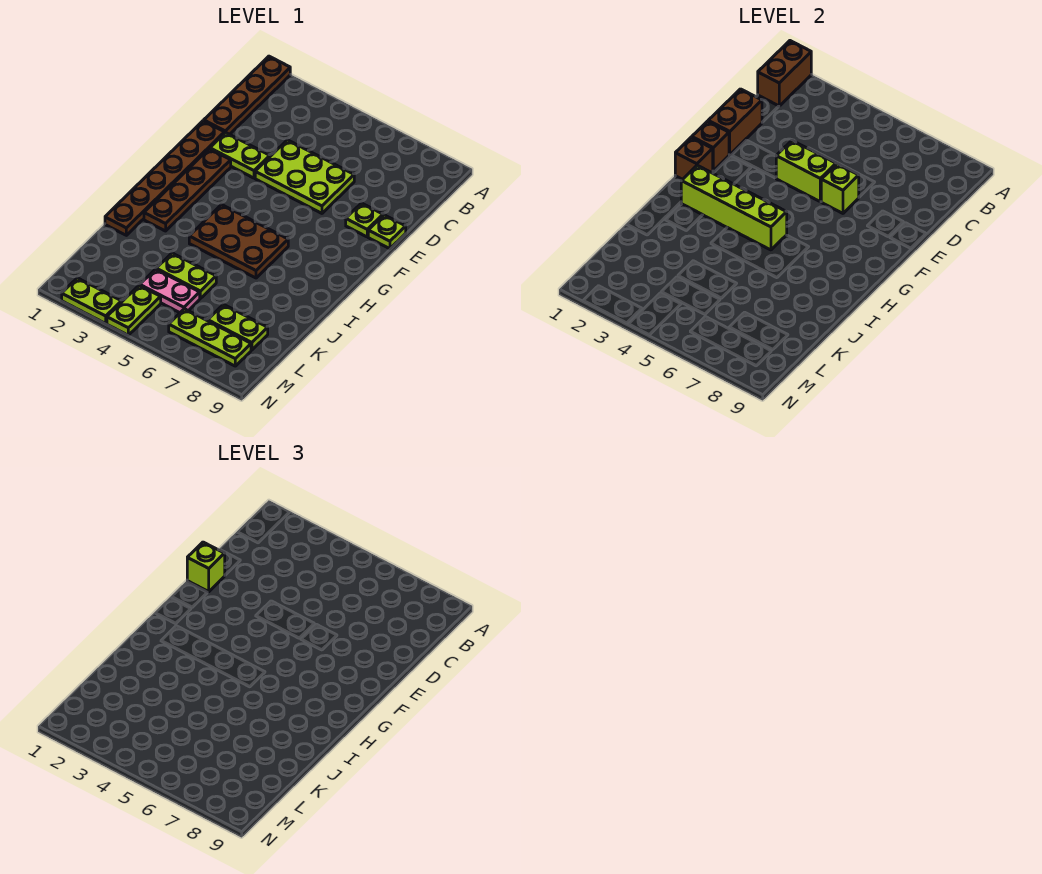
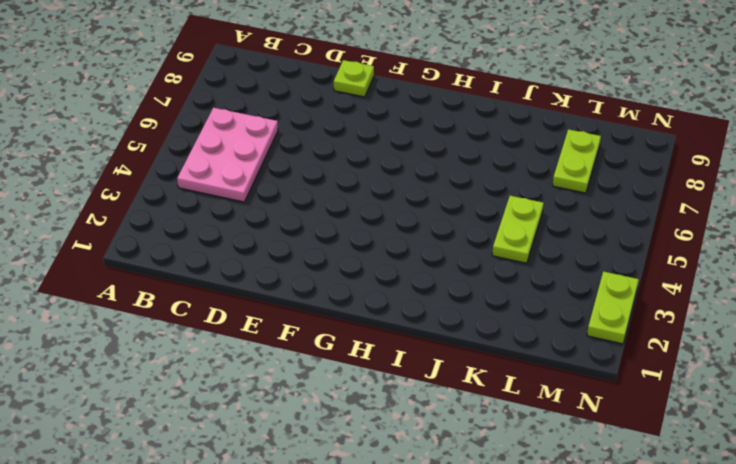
pink plate B4:C6 level 1 -> none
none -> brown plate A1:D1 level 1
none -> lime plate D4:E6 level 1
none -> brown plate E1:J1 level 1

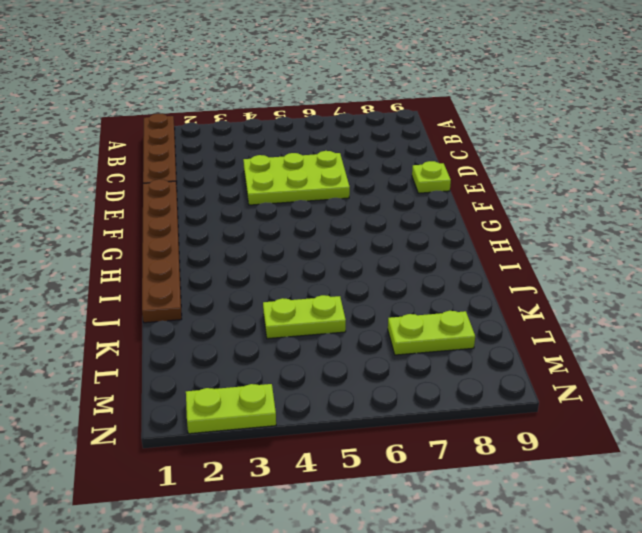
none -> lime plate E2:E3 level 1
none -> lime plate E8 level 1
none -> brown plate F2:I2 level 1

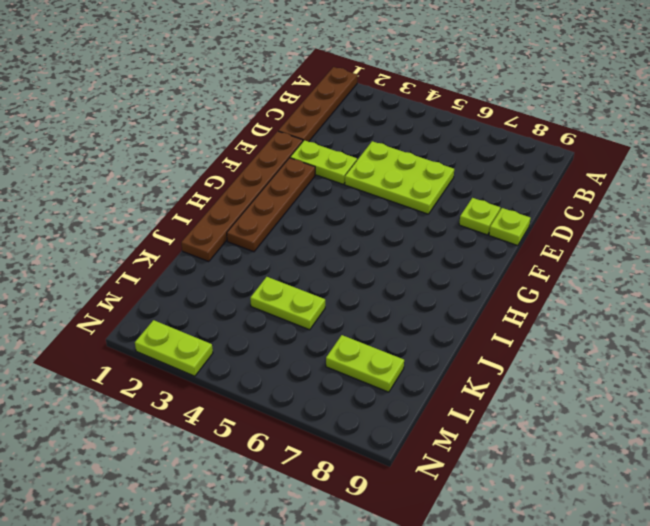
none -> brown plate H4:I6 level 1
none -> pink plate L4:L5 level 1
none -> lime plate M4:N4 level 1

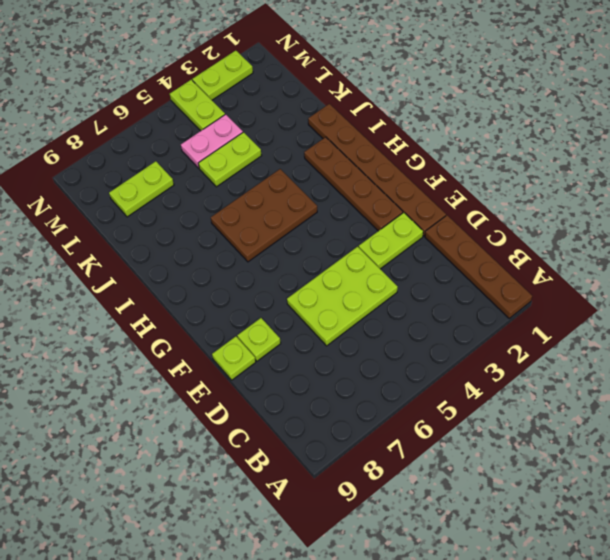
none -> lime plate M6:M8 level 1
none -> brown brick A1:B1 level 2
none -> brown brick D1:E1 level 2

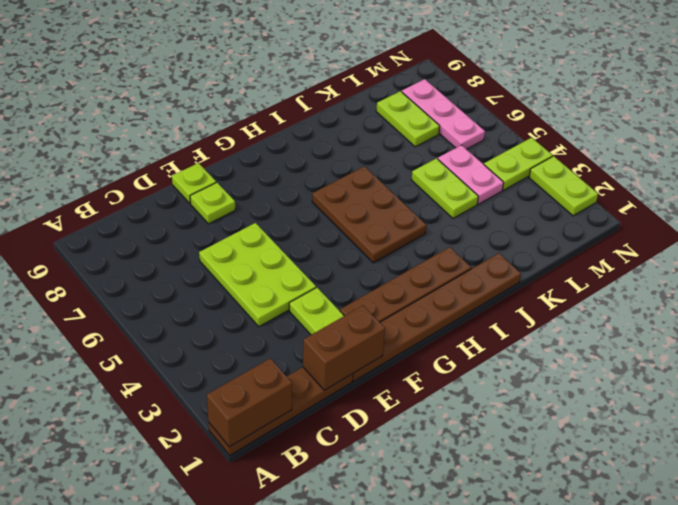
pink plate M6:M8 level 1 -> lime plate M6:M8 level 1
none -> lime brick E4:E5 level 2
none -> lime brick E6 level 2
none -> brown brick F1 level 2

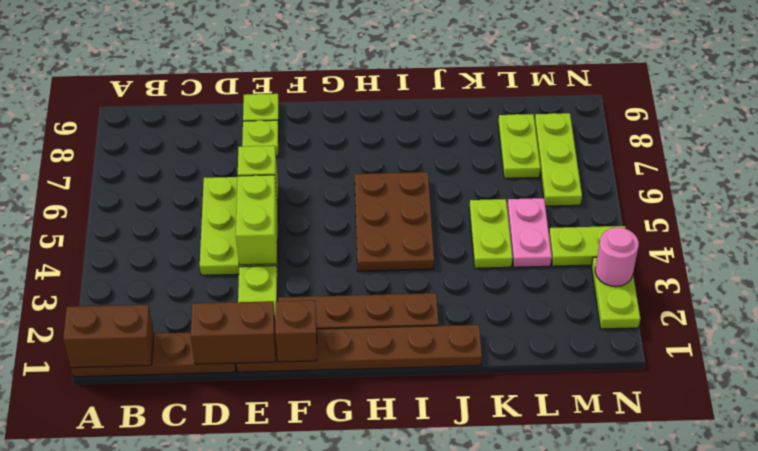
pink round brick N3 level 2 -> none
none -> brown brick G1 level 2
none -> lime brick H2:H5 level 2
none -> lime brick E1 level 3

